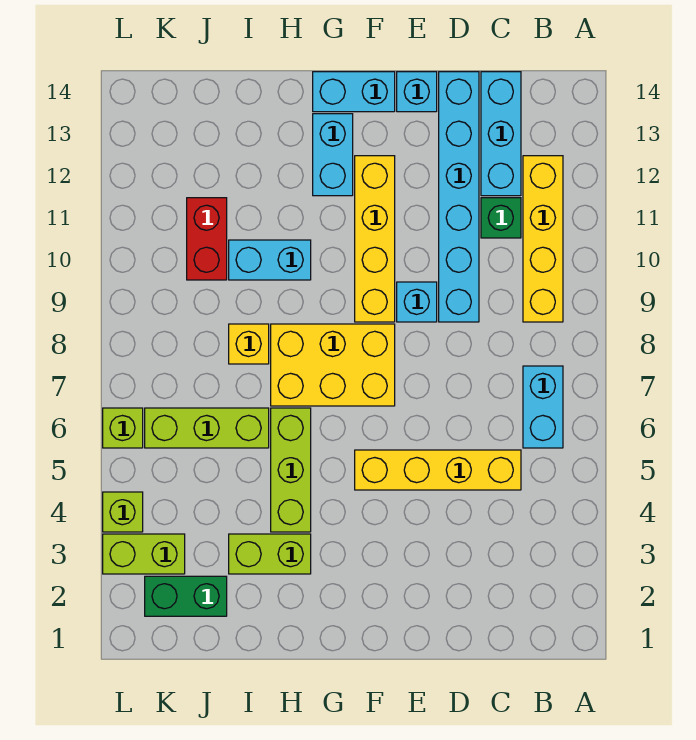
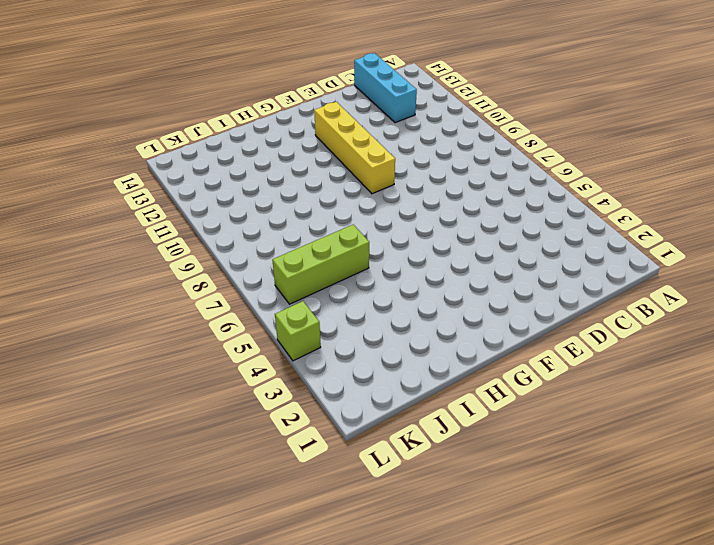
none -> cyan brick B6:B7 level 1
none -> yellow brick B9:B12 level 1
none -> yellow brick C5:F5 level 1

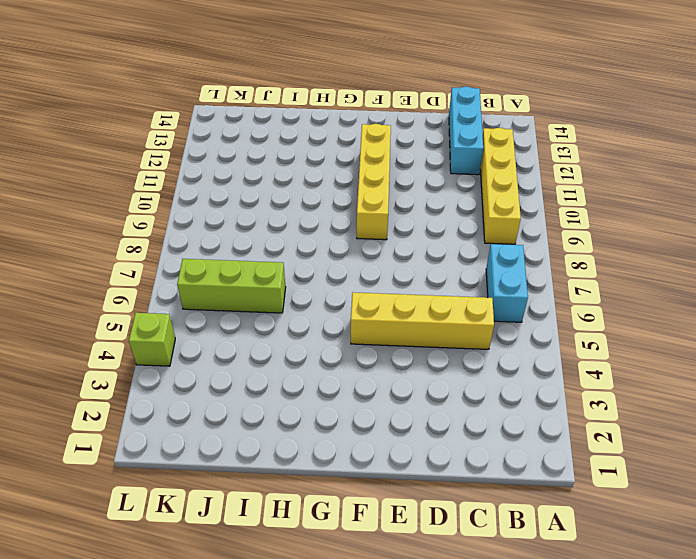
none -> green brick C11 level 1
none -> cyan brick D9:D14 level 1
none -> cyan brick E9 level 1

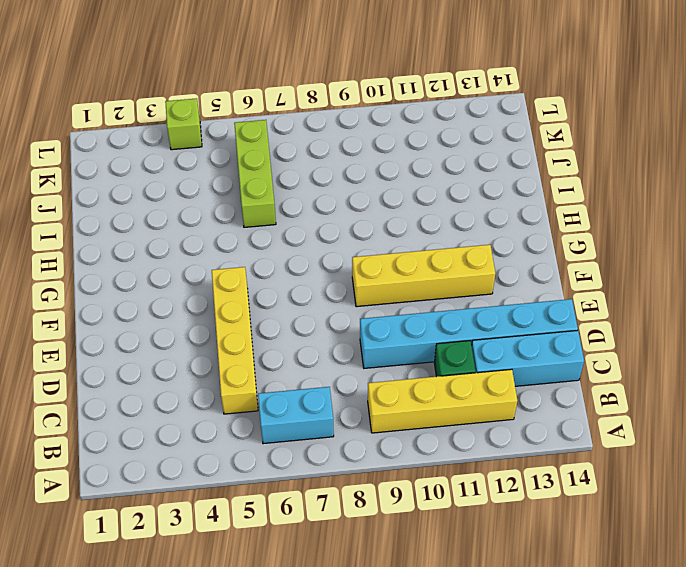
none -> cyan brick E9 level 1
none -> cyan brick E14 level 1
none -> yellow brick F7:H8 level 1

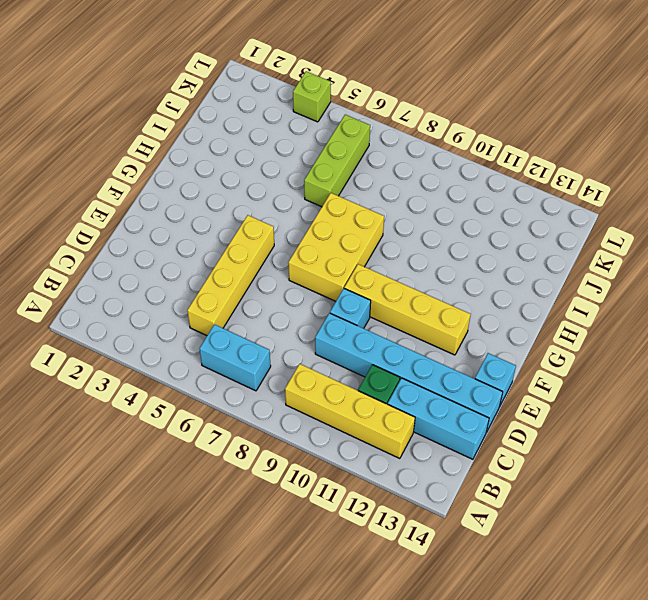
none -> cyan brick F14:G14 level 1
none -> cyan brick G12:G13 level 1
none -> lime brick H3:I3 level 1

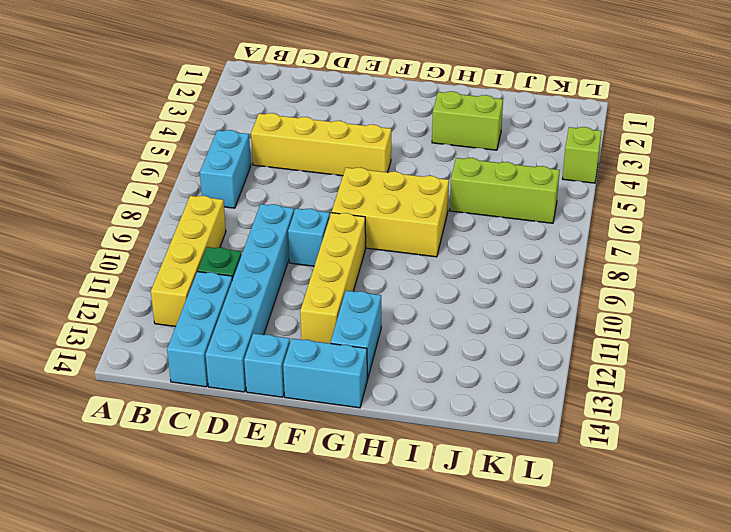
none -> lime brick H4:H6 level 1
none -> cyan brick H10:I10 level 1
none -> yellow brick I8 level 1

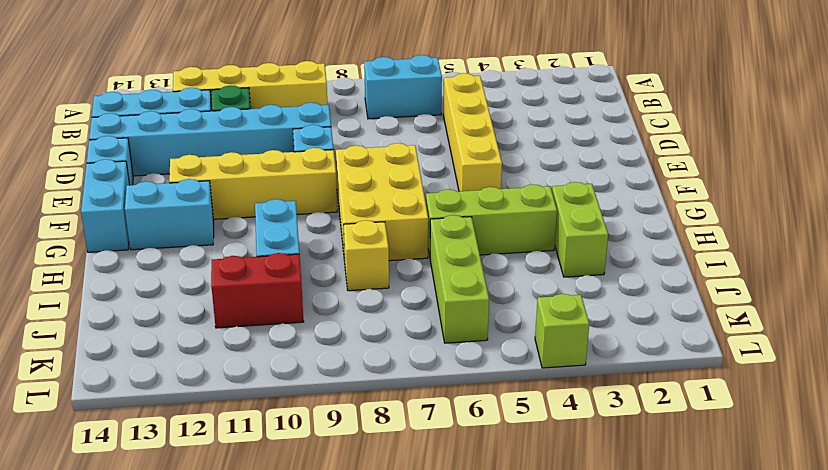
none -> green brick J2:K2 level 1
none -> lime brick K3:L3 level 1
none -> lime brick L6 level 1

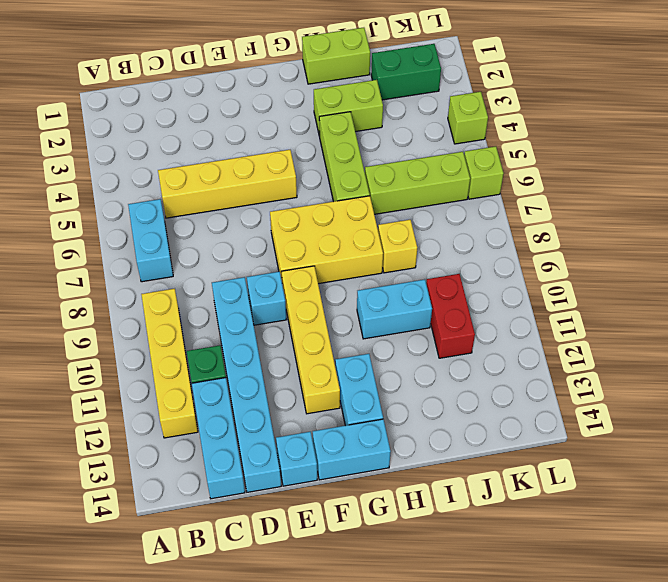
lime brick H1:I1 level 1 -> lime brick K3:L3 level 1

